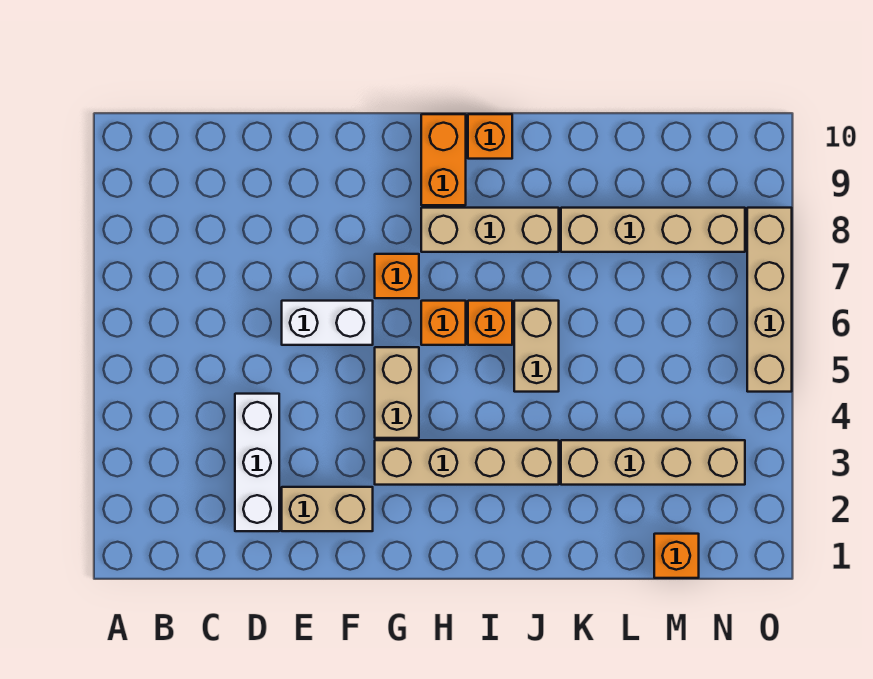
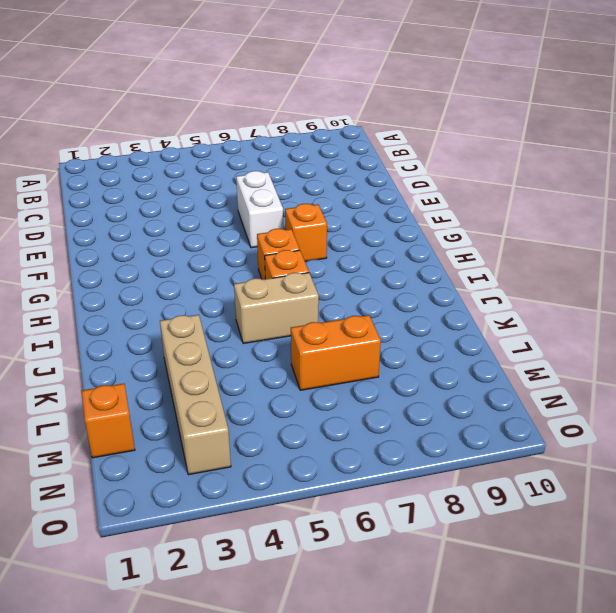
orange brick L6:L7 level 1 -> orange brick H9:H10 level 1
none -> white brick D2:D4 level 1
none -> tan brick E2:F2 level 1
none -> tan brick G3:J3 level 1

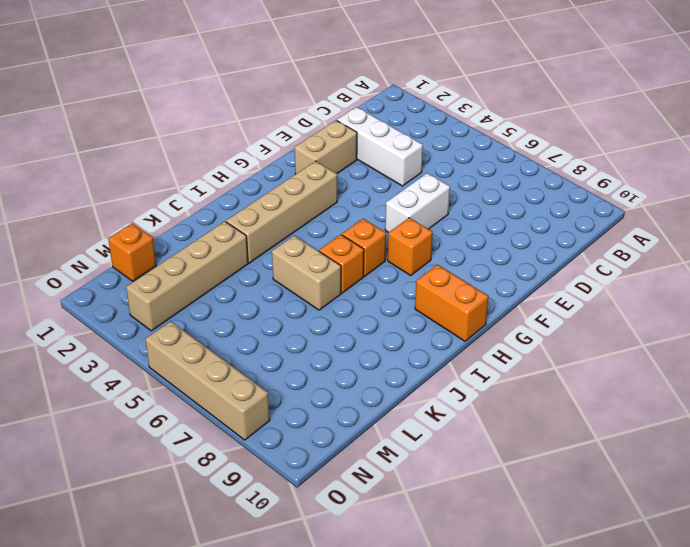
none -> tan brick G4:G5 level 1
none -> tan brick H8:J8 level 1
none -> orange brick I10 level 1

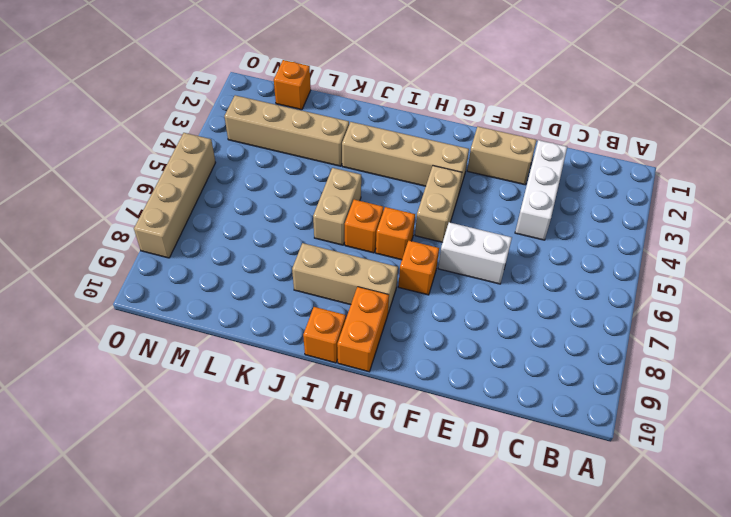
none -> tan brick K8:N8 level 1

